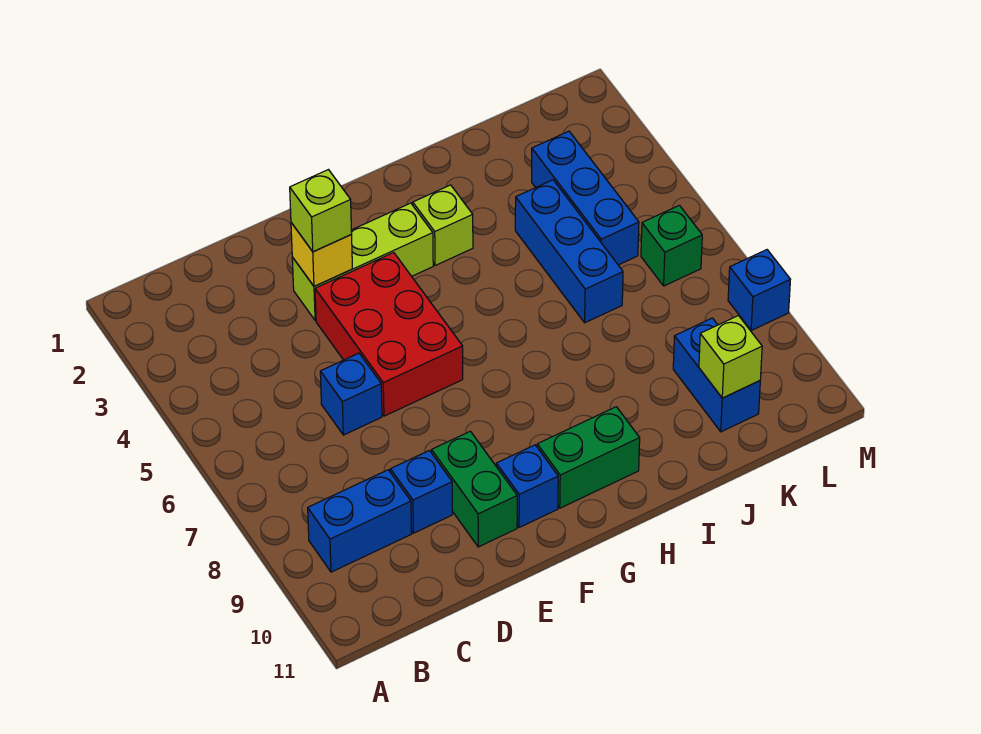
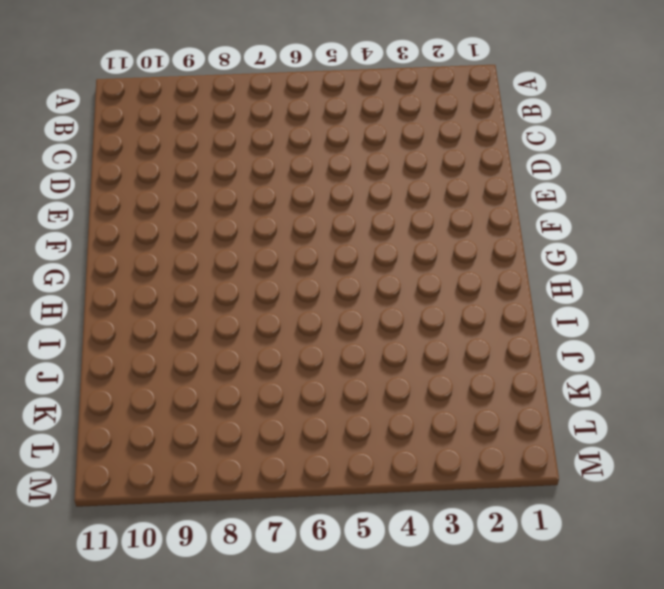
none -> blue brick B9:C9 level 1
none -> blue brick D6 level 1
none -> blue brick D9 level 1

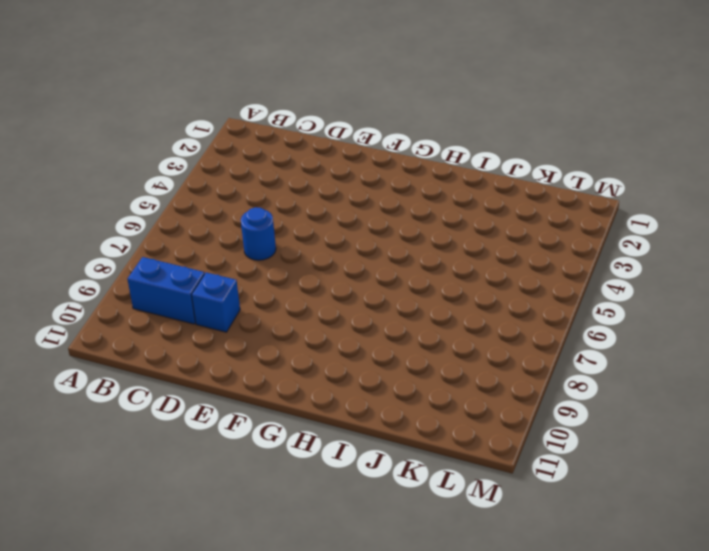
blue round brick D6 level 1 -> blue brick D6 level 1
none -> lime brick E3:G3 level 1
none -> red brick E4:F6 level 1
none -> green brick E9:E10 level 1

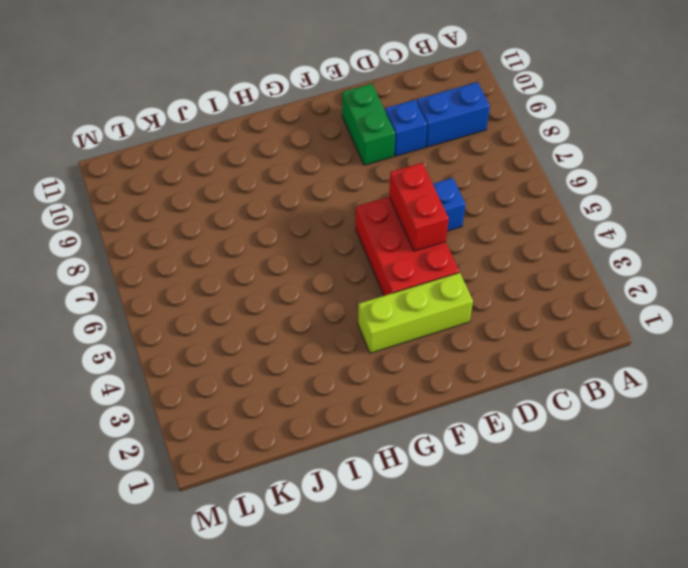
red brick E5:E6 level 2 -> none
none -> blue brick F10 level 1
none -> green brick G10:H10 level 1
none -> lime brick H3 level 1

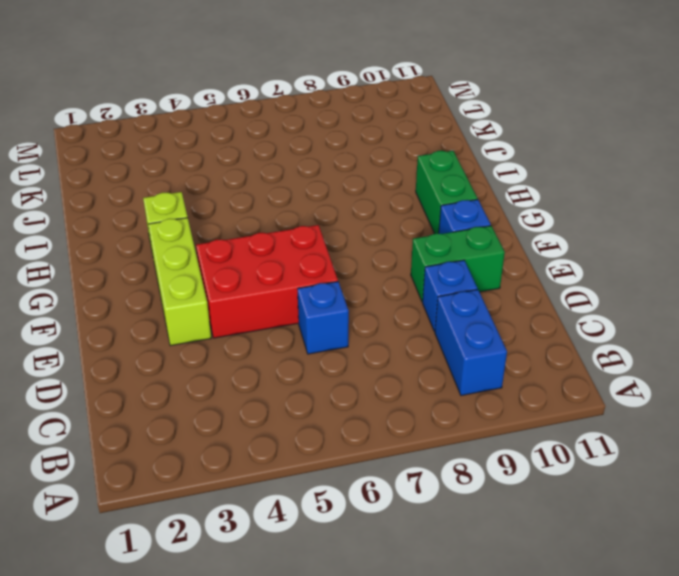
none -> blue brick J4:J6 level 1
none -> blue brick K3:K5 level 1
none -> blue brick K9:K10 level 1

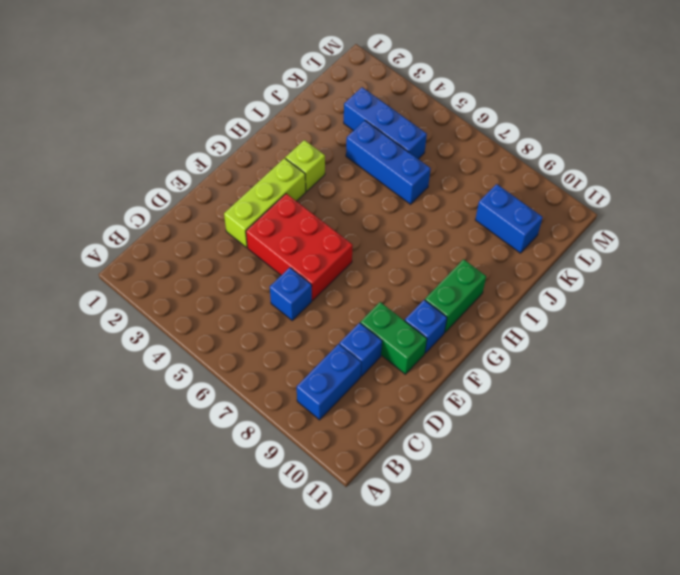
none -> green brick L6 level 1
none -> blue brick M8 level 1
none -> yellow brick E3 level 2

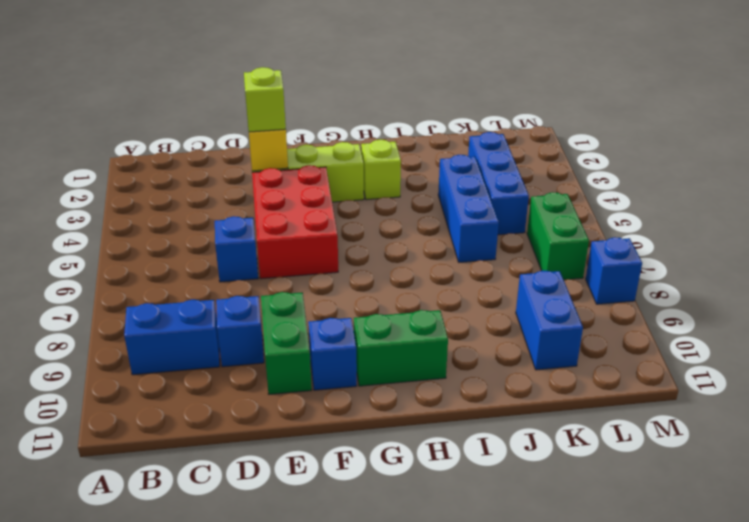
green brick L6:L7 level 1 -> green brick L6 level 1
none -> lime brick K10 level 2

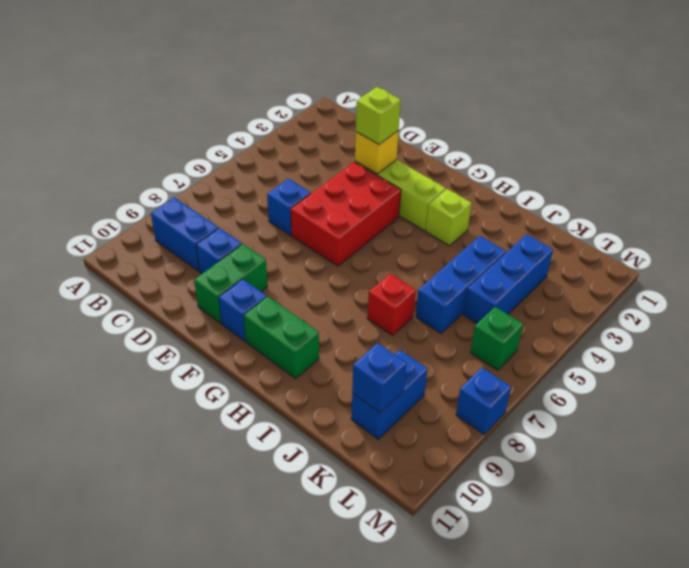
red brick I7 level 1 -> none
blue brick K10 level 2 -> lime brick K10 level 2

